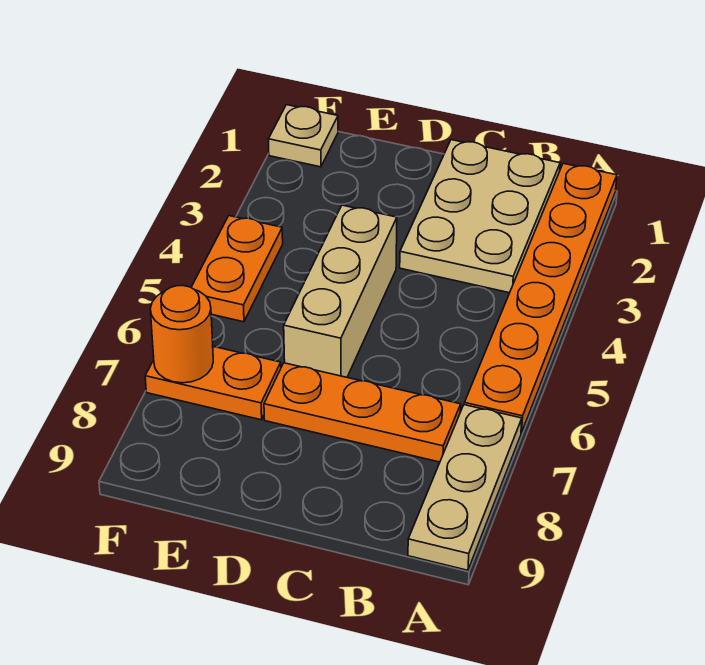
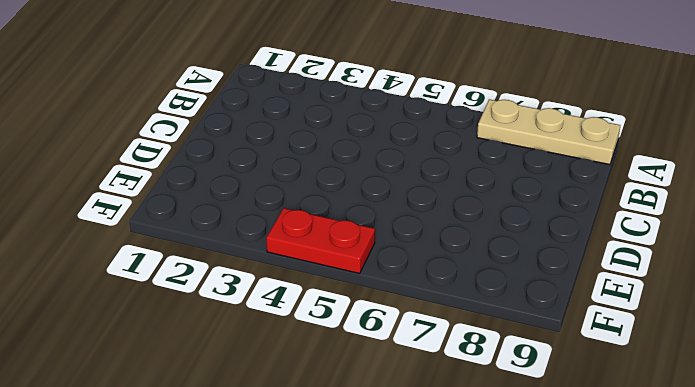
red plate F4:F5 level 1 -> orange plate F4:F5 level 1
none -> orange plate A1:A6 level 1
none -> tan plate B1:C3 level 1

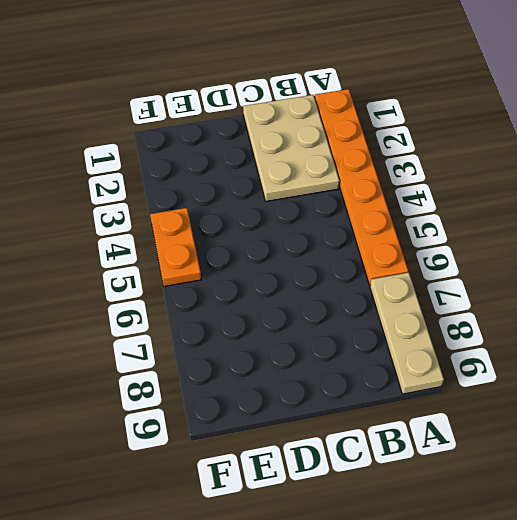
none -> orange plate B7:D7 level 1
none -> tan brick D4:D6 level 1

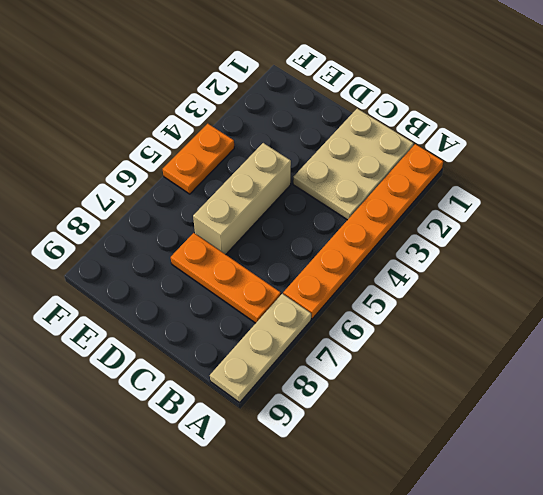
none -> orange plate E7:F7 level 1
none -> tan plate F1 level 1

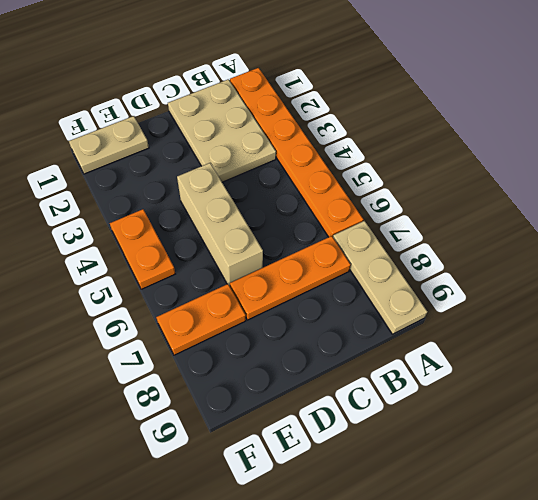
tan plate E1:F1 level 1 -> tan plate F1 level 1
none -> orange round brick F7 level 2

